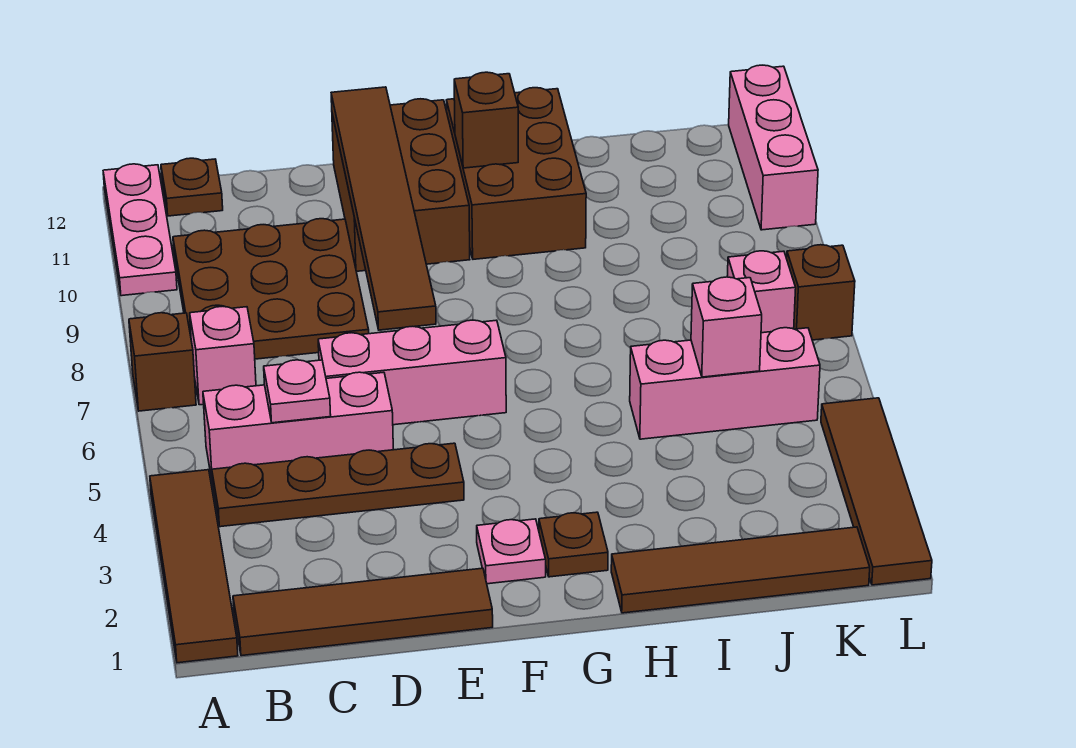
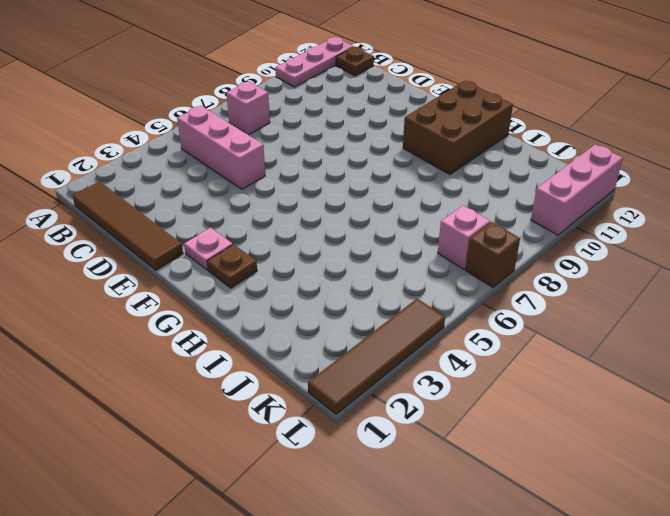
none -> brown tile A1:A4 level 1
none -> brown brick A7 level 1
none -> brown plate B4:E4 level 1

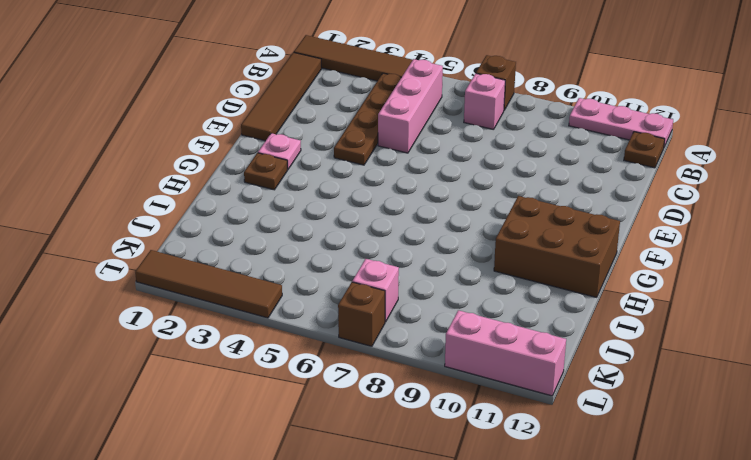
none -> brown plate B8:D10 level 1
none -> pink brick D6:F6 level 1
none -> brown brick E10:F12 level 1

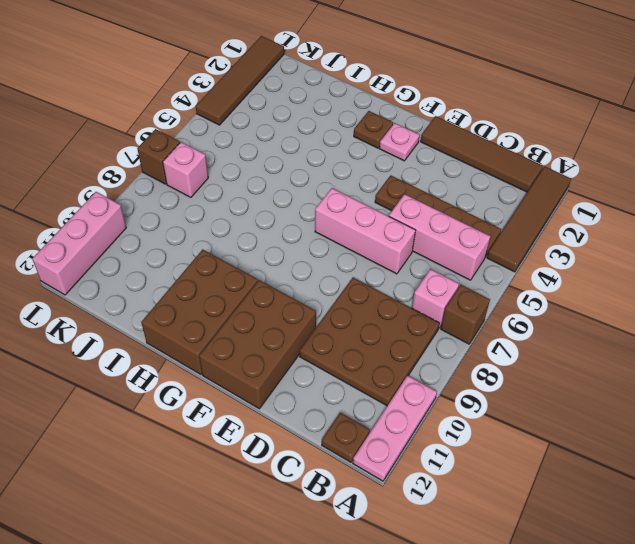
none -> brown tile H1:K1 level 1
none -> pink brick I5:K5 level 1
none -> pink plate C5 level 2

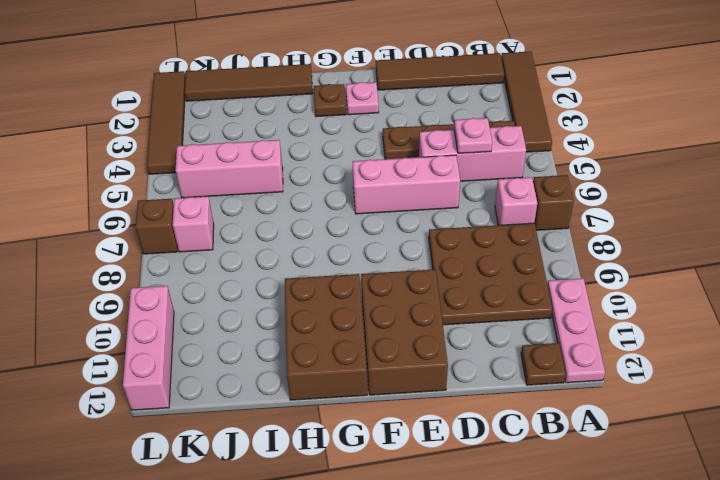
none -> brown tile E7:E12 level 2
none -> brown brick G11 level 2
none -> pink brick J5 level 2

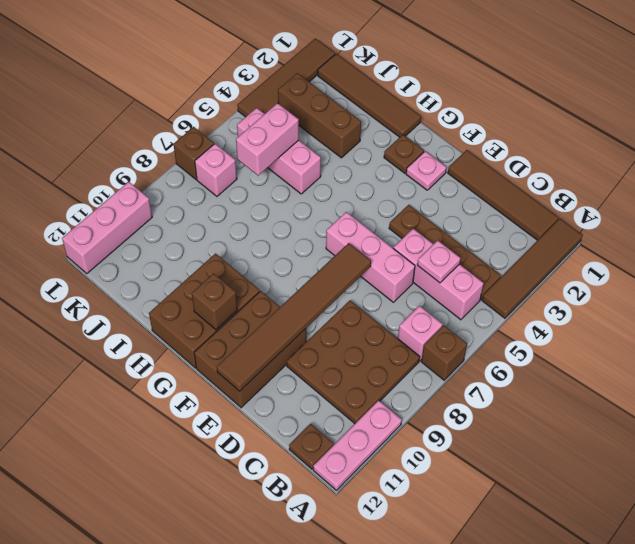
brown brick I3:K3 level 1 -> none
pink brick J5:J6 level 2 -> pink brick J5 level 2

